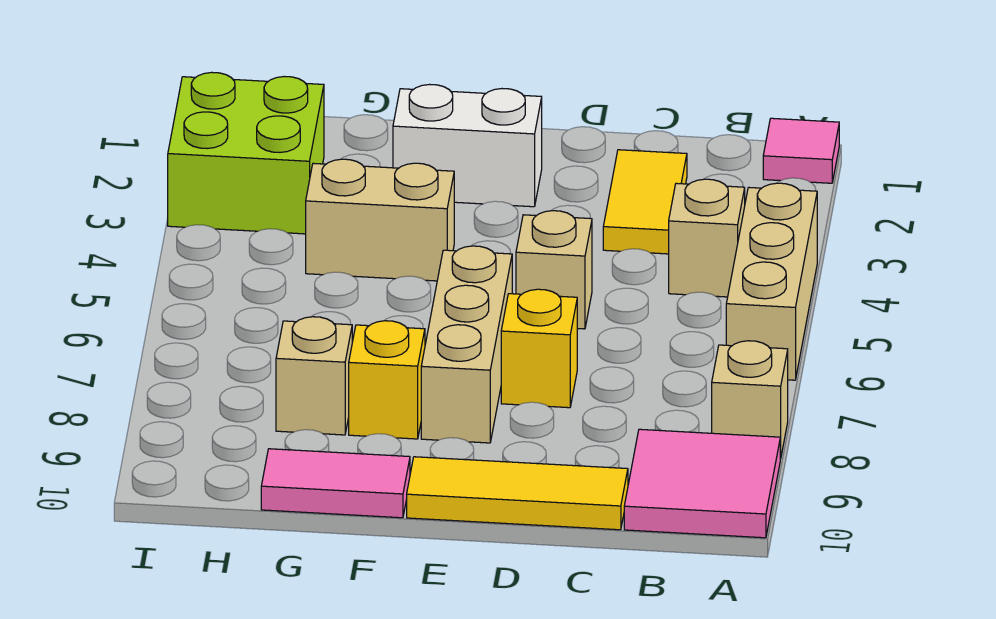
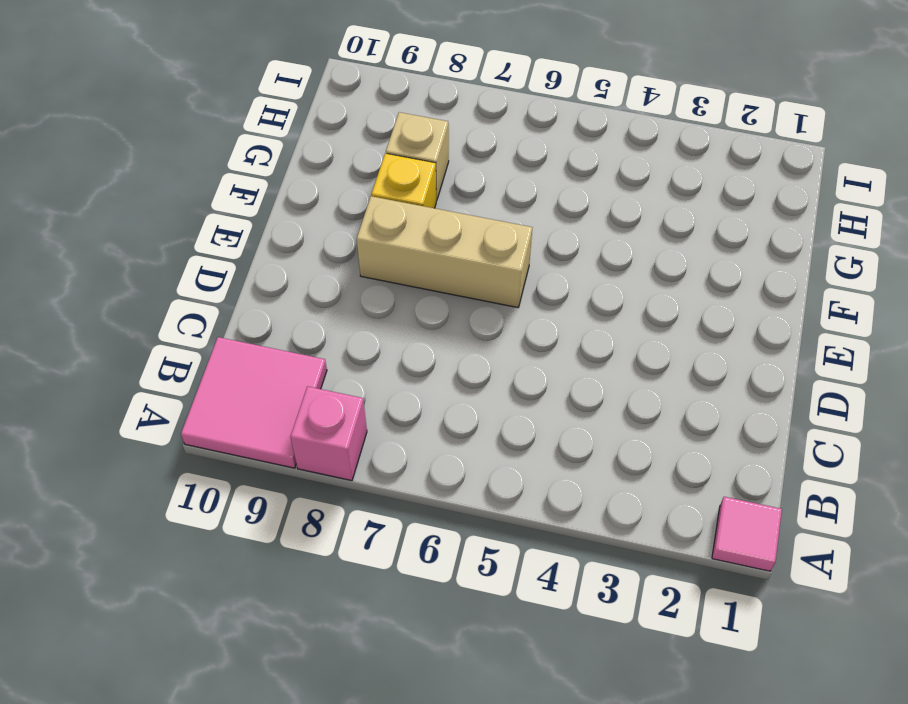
pink brick A8 level 1 -> tan brick A8 level 1
none -> tan brick A4:A6 level 1
none -> tan brick B4 level 1
none -> yellow tile C2:C3 level 1

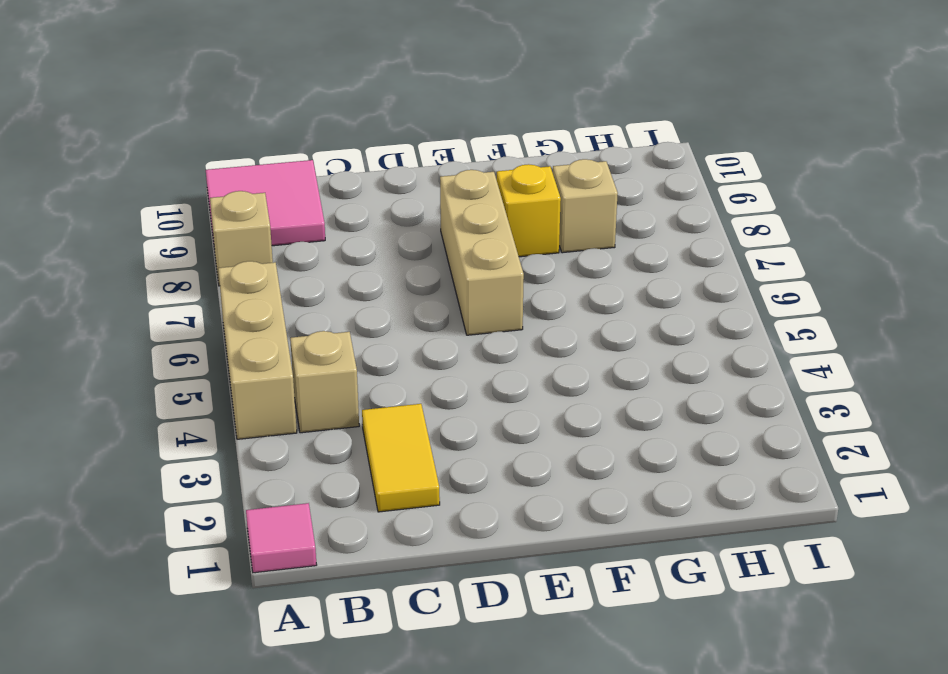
none -> yellow tile C10:E10 level 1
none -> tan brick D5 level 1
none -> yellow brick D7 level 1

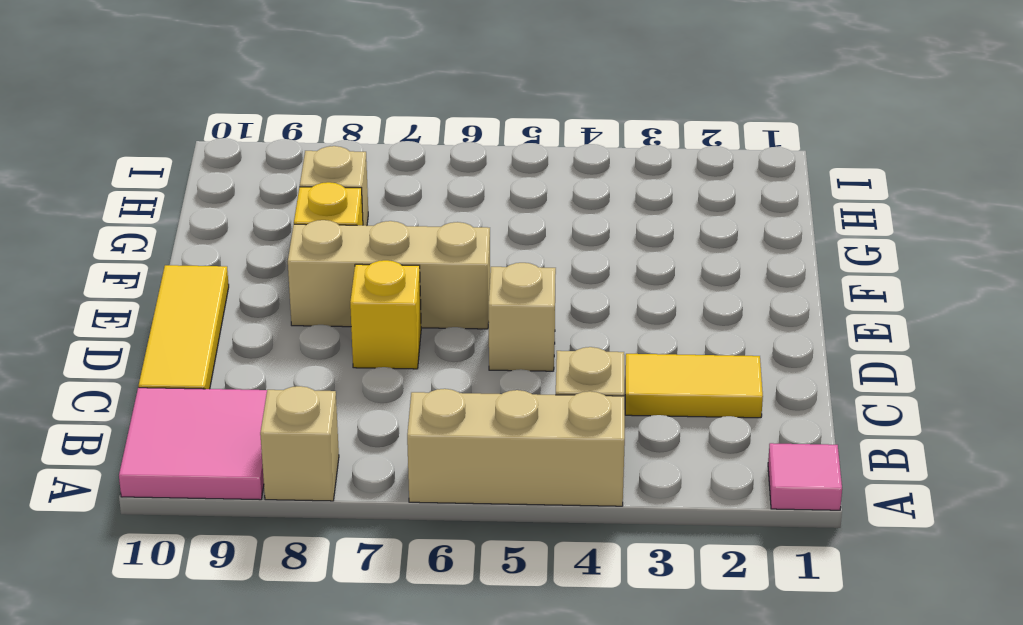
none -> white brick E2:F2 level 1
none -> tan brick F4:G4 level 1
none -> pink tile F10:G10 level 1

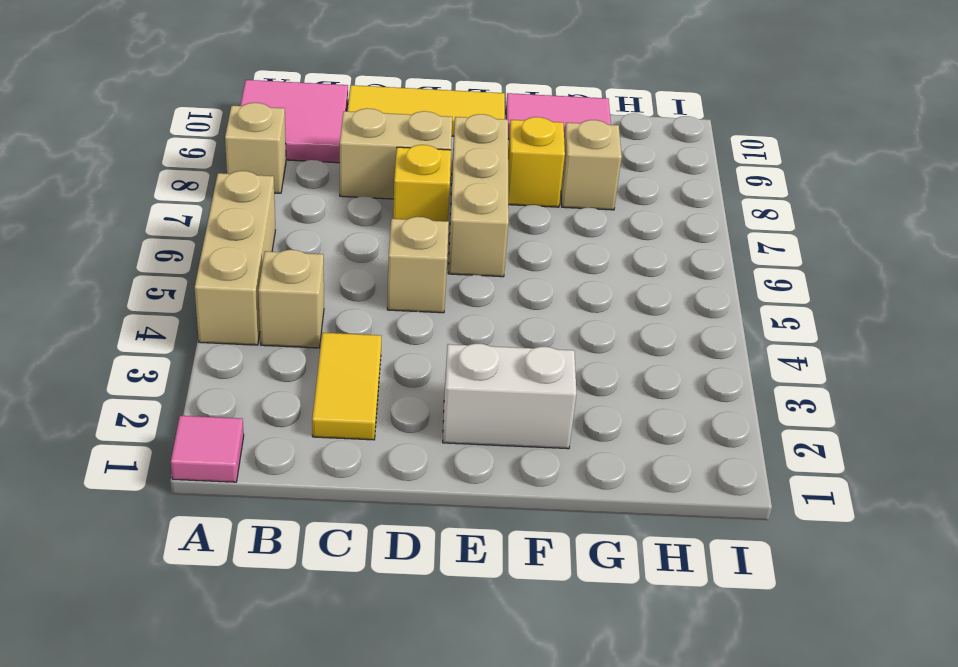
tan brick C8:D8 level 1 -> tan brick F4:G4 level 1
none -> lime brick H2:I3 level 1

